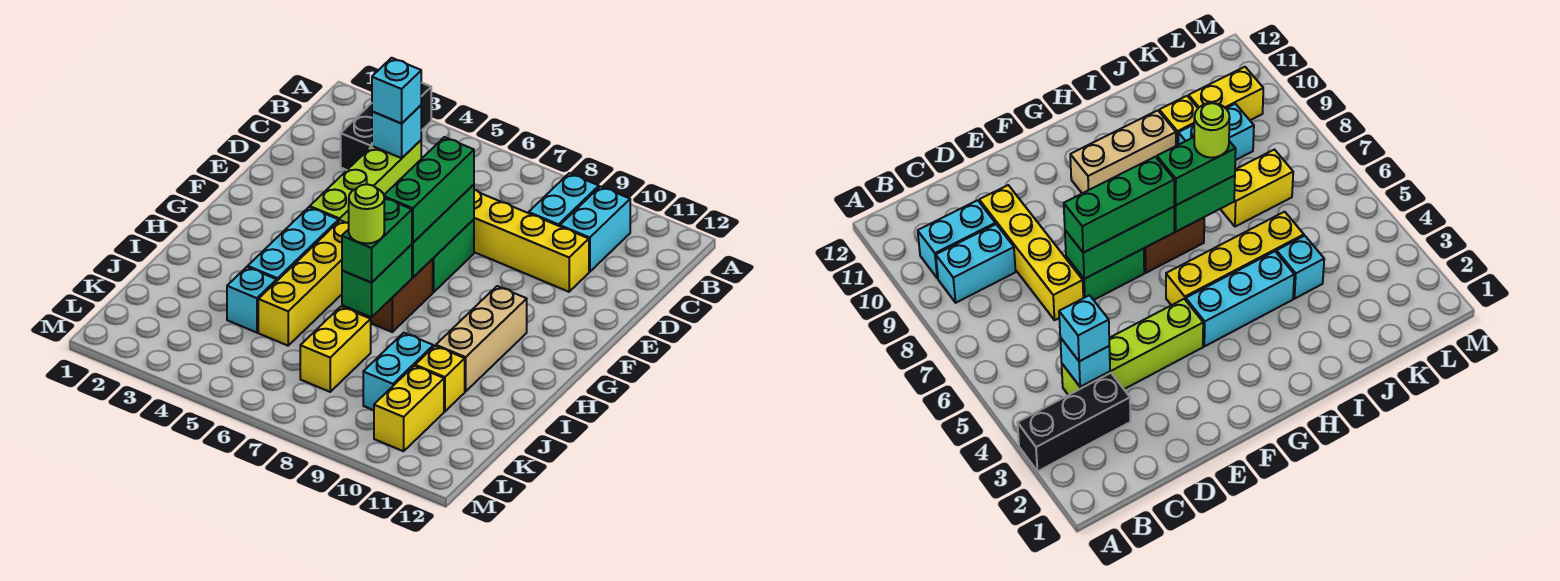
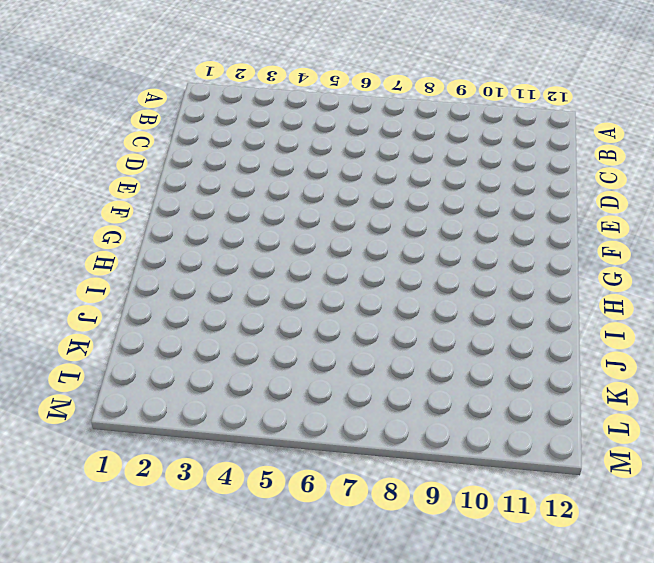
none -> black brick A3:C3 level 1
none -> cyan brick B9:C9 level 1
none -> cyan brick B10:C10 level 1

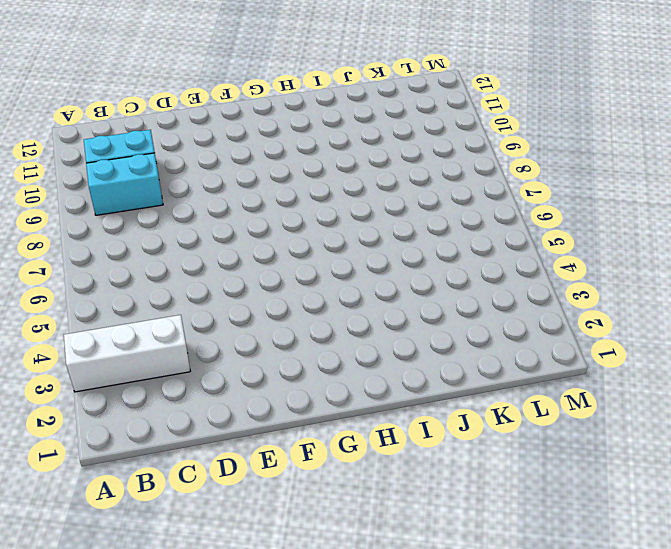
white brick A3:C3 level 1 -> black brick A3:C3 level 1
none -> lime brick C4:F4 level 1
none -> yellow brick D7:D10 level 1
none -> green brick E7:F7 level 1

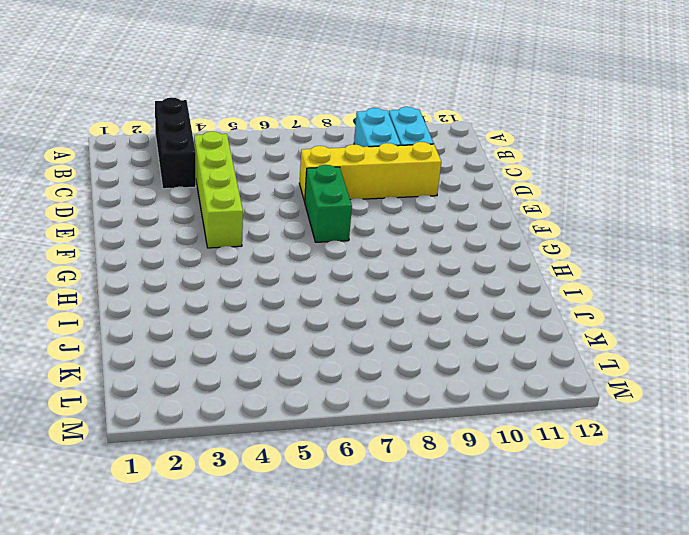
none -> cyan brick G4:I4 level 1
none -> yellow brick G5:J5 level 1
none -> brown brick G7:H7 level 1

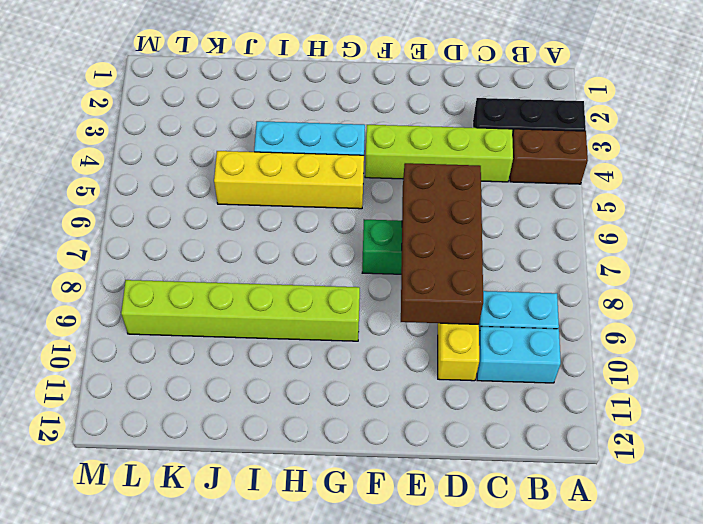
brown brick A4:B4 level 1 -> brown brick G7:H7 level 1
brown brick D6:E9 level 2 -> green brick E7:G7 level 2
lime brick G9:L9 level 1 -> cyan brick J9:K9 level 1
none -> tan brick G10:I10 level 1
none -> cyan brick J4 level 1
none -> yellow brick J7:K7 level 1

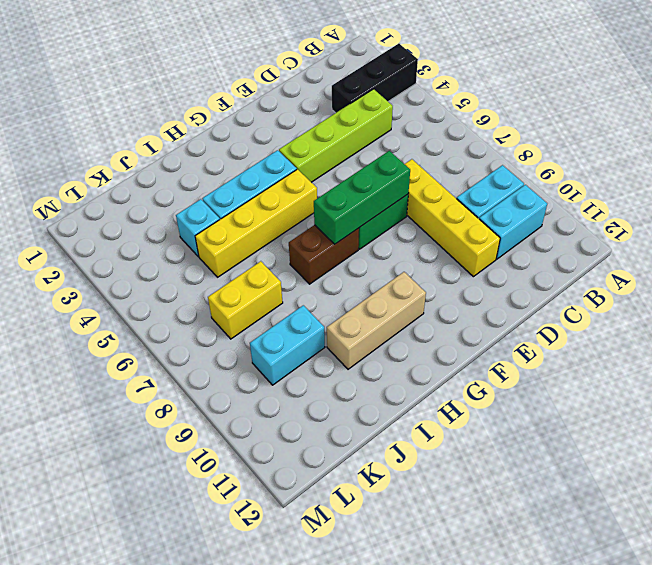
none -> yellow brick J10 level 1
none -> yellow brick K10:L10 level 1
none -> cyan brick C4 level 2

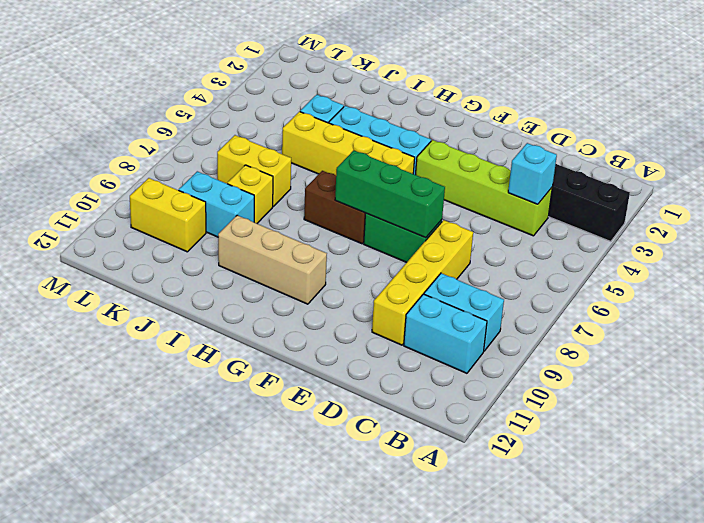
yellow brick J8 level 1 -> yellow brick J10 level 1
none -> green brick H7:I7 level 2
none -> cyan brick C4 level 3
none -> green brick E7:G7 level 3

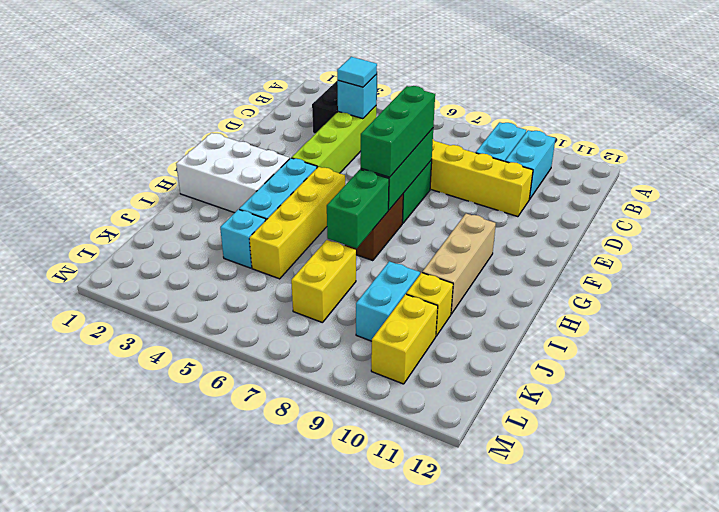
cyan tile C4 level 3 -> cyan brick C4 level 3
white brick G1:H3 level 1 -> none
none -> green brick H7:I7 level 3
none -> lime round brick I7 level 4

